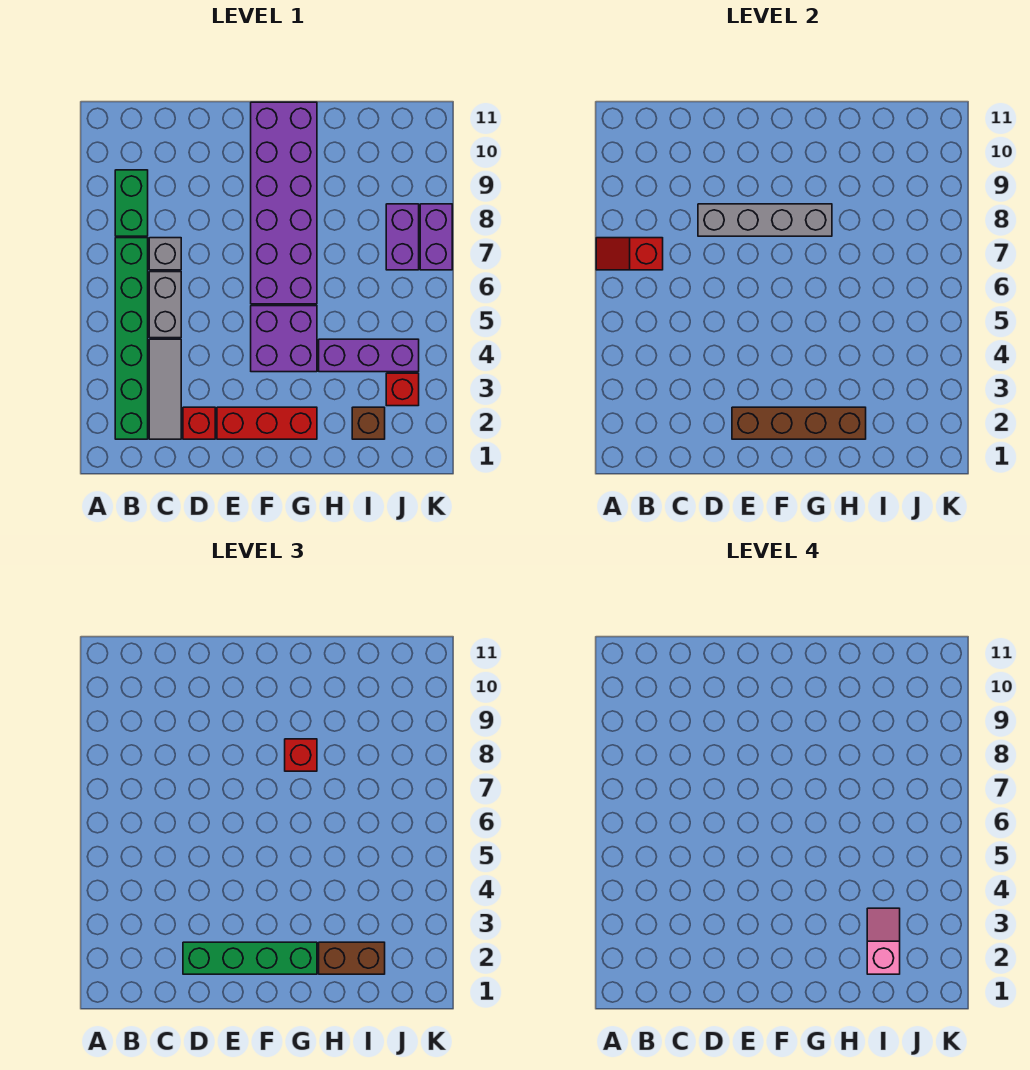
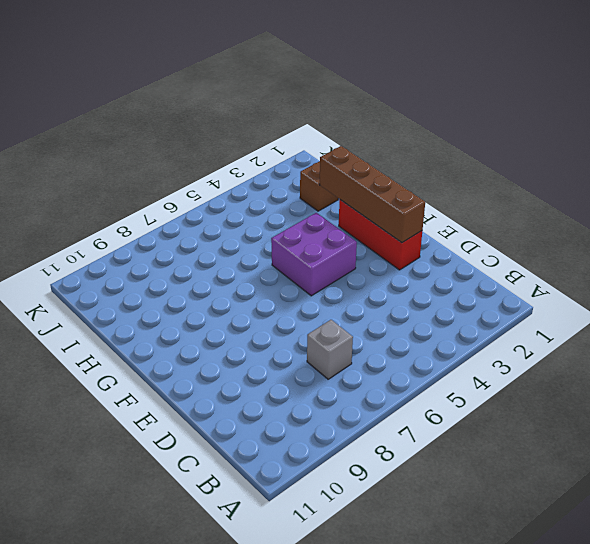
none -> green brick B2:B7 level 1
none -> green brick B8:B9 level 1
none -> grey tile C2:C4 level 1

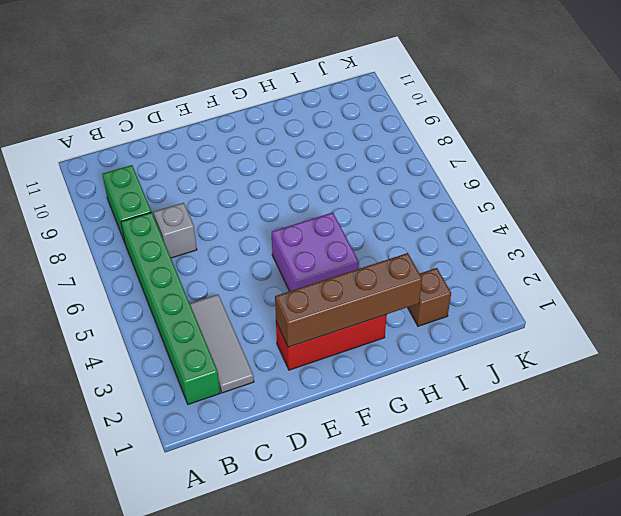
none -> grey brick C5:C6 level 1
none -> red brick D2 level 1
none -> purple brick F6:G11 level 1

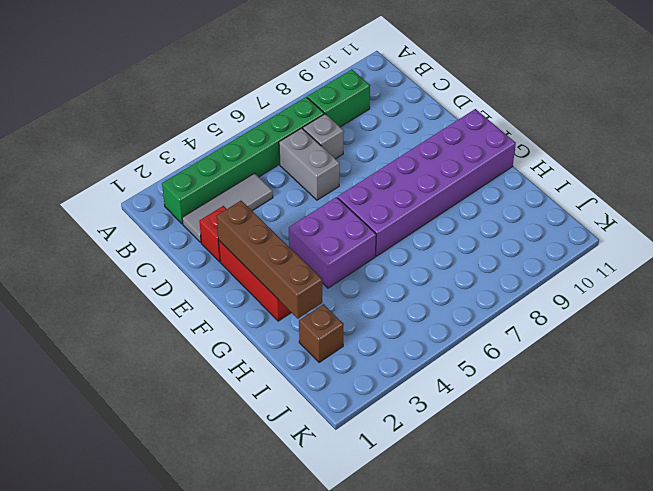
grey brick C6:D6 level 1 -> grey brick C5:C6 level 1
none -> purple brick H4:J4 level 1
none -> red brick J3 level 1
none -> purple brick J7:J8 level 1

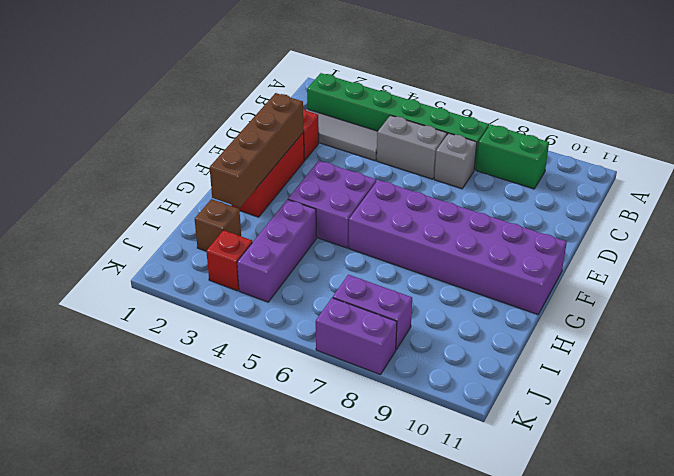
none -> red slope A7:B7 level 2 top B
none -> grey brick D8:G8 level 2
none -> green brick D2:G2 level 3

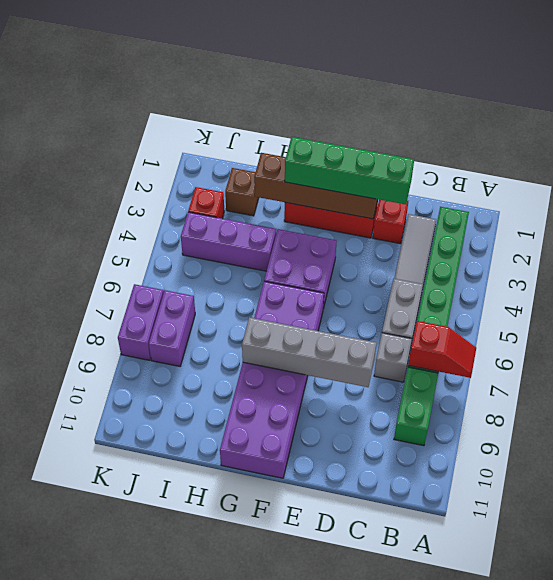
none -> red brick G8 level 3
none -> brown brick H2:I2 level 3
none -> pink slope I2:I3 level 4 top 2

